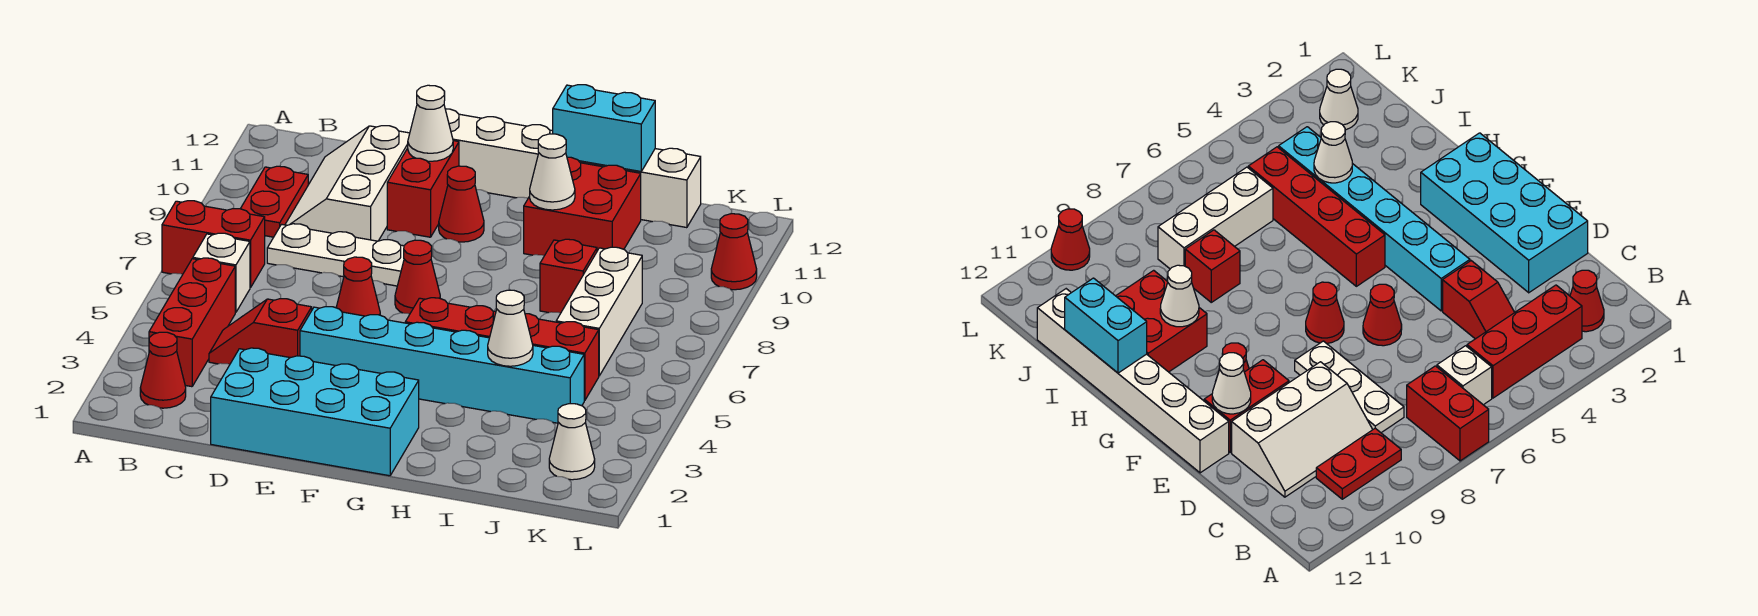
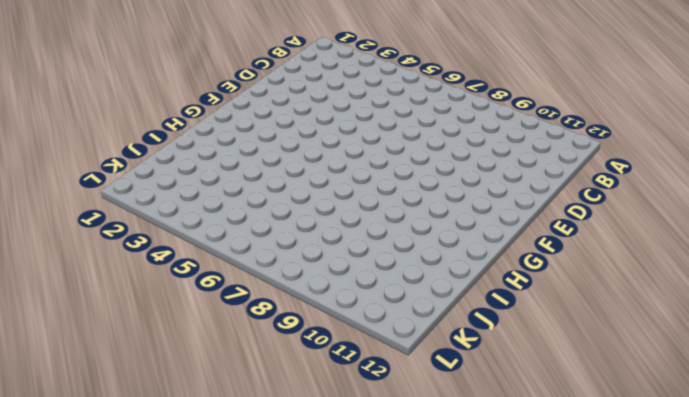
none -> red brick A7:B7 level 1
none -> red cone B2 level 1
none -> red brick B3:B5 level 1

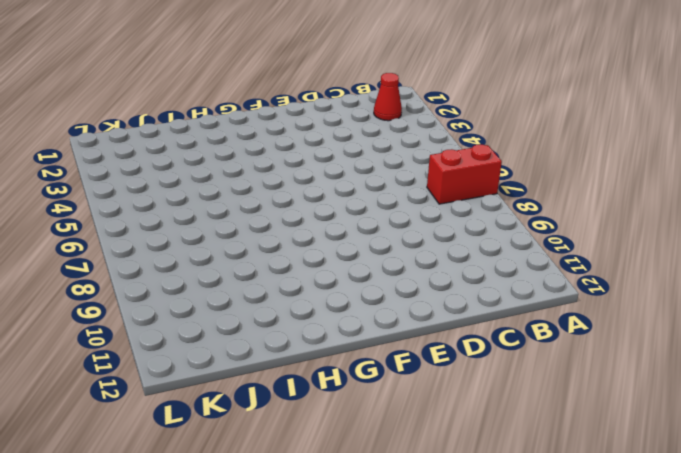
none -> red brick B3:B5 level 1
none -> white brick B6 level 1
none -> red plate B9:B10 level 1

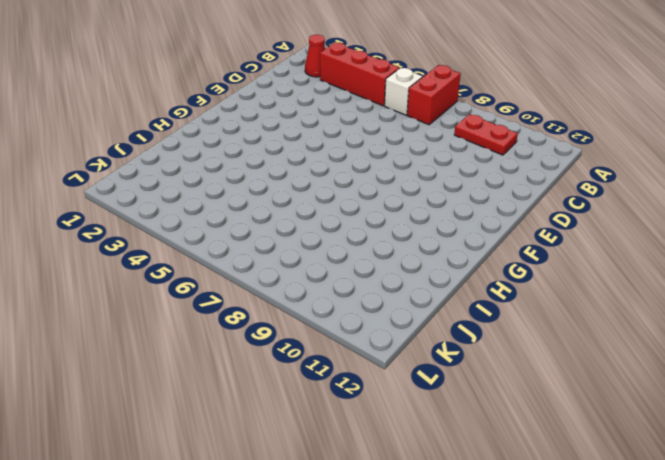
none -> red slope C4:D4 level 1 top D
none -> white plate C8:E8 level 1
none -> white slope C9:D11 level 1 top D

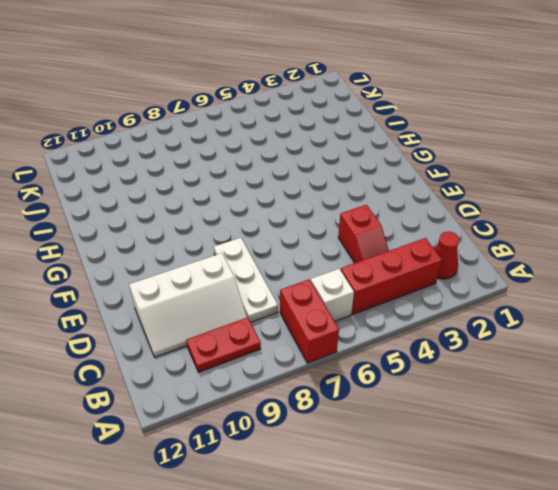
none -> cyan brick D1:G2 level 1
none -> cyan brick E4:J4 level 1
none -> red cone E6 level 1

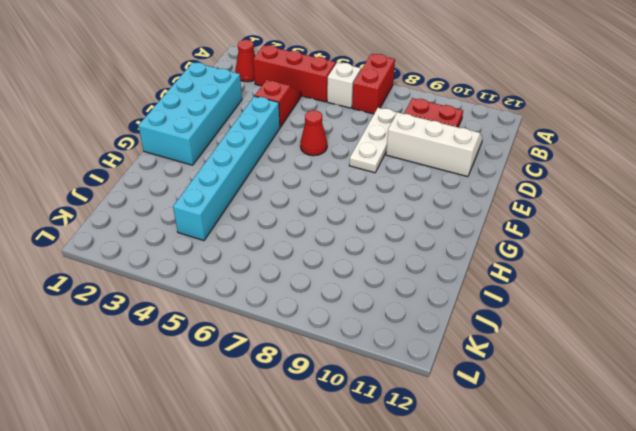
none -> red brick E10:E11 level 1
none -> white brick E12:J12 level 1
none -> red cone F7 level 1

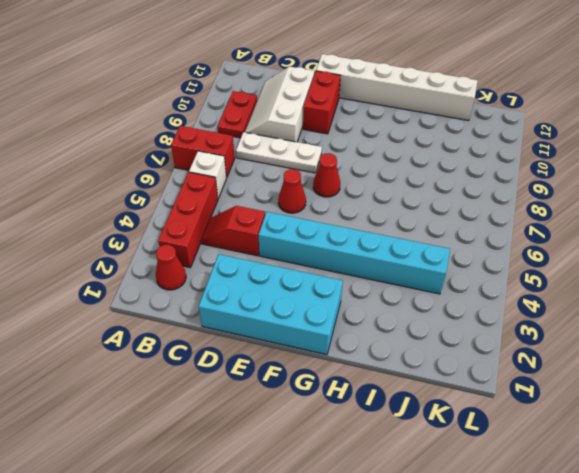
none -> red cone F10 level 1
none -> red brick G5:J5 level 1
none -> red brick H10:I11 level 1

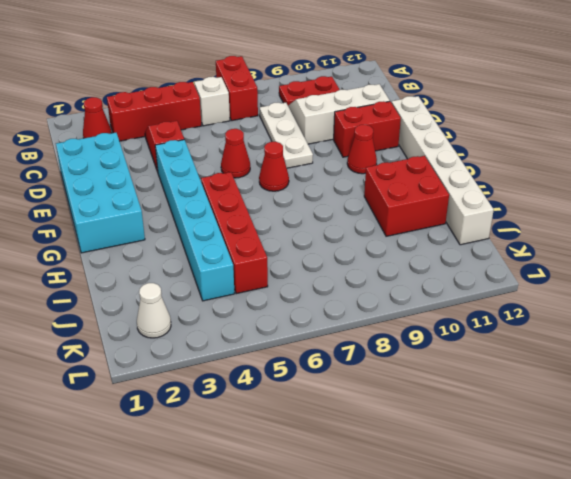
none -> red brick I8 level 1
none -> white brick J6:J8 level 1
none -> red cone L10 level 1

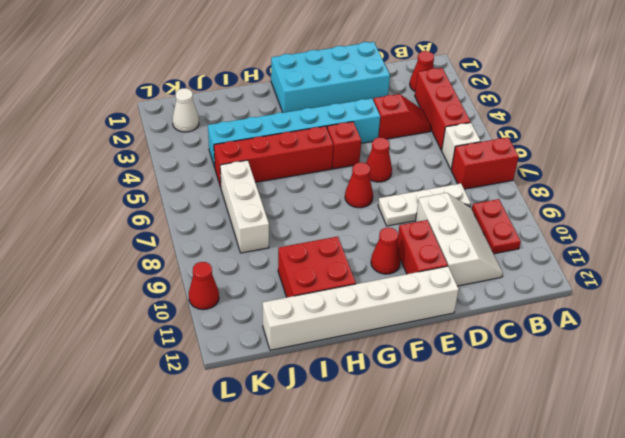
red brick F5 level 1 -> red brick I8 level 1
none -> white cone E11 level 2
none -> white cone H10 level 2
none -> cyan brick H12:I12 level 2

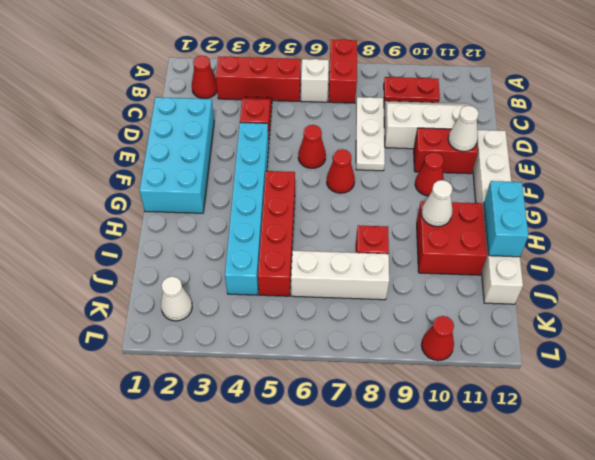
none -> white cone I4 level 2

